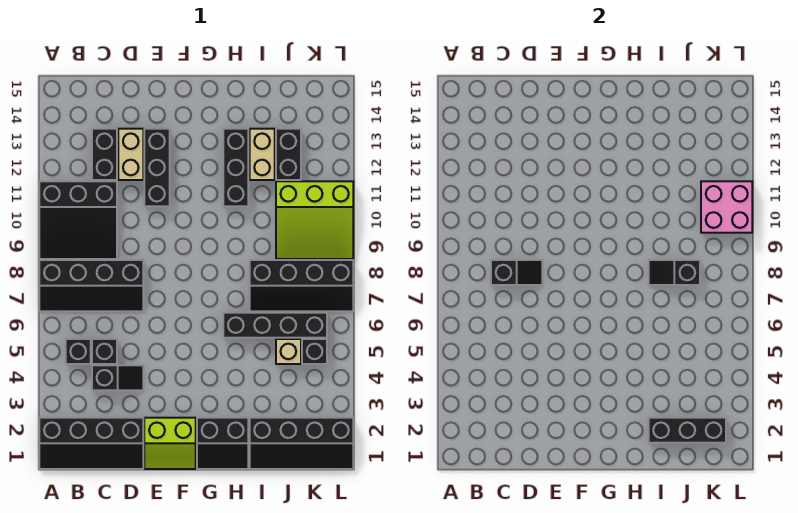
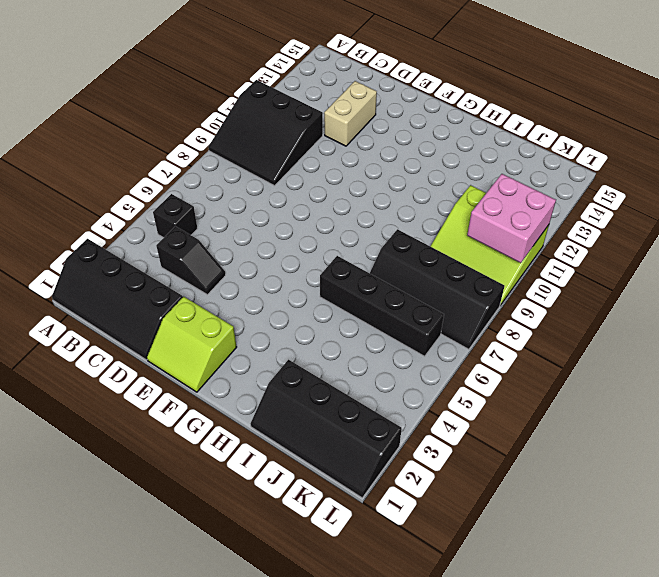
none -> black slope A7:D8 level 1 top 8
none -> black brick C5 level 1
none -> black brick C12:C13 level 1

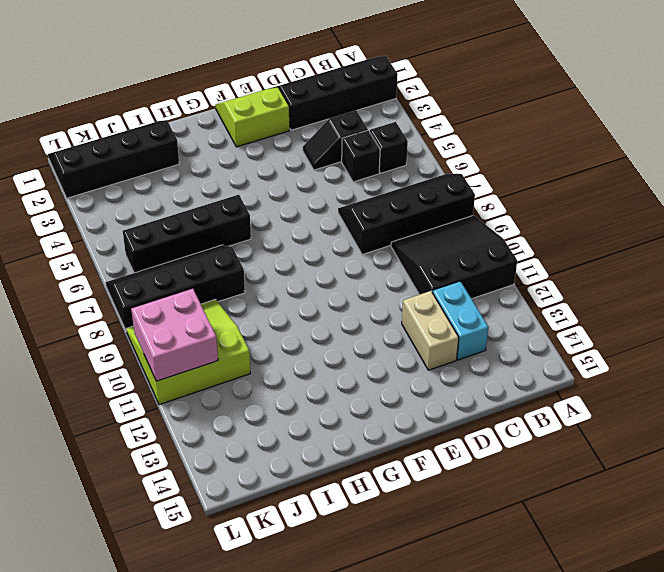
cyan brick C12:C13 level 1 -> black brick C12:C13 level 1
none -> black brick E11:E13 level 1
none -> black slope G1:H2 level 1 top 2
none -> black brick H11:H13 level 1

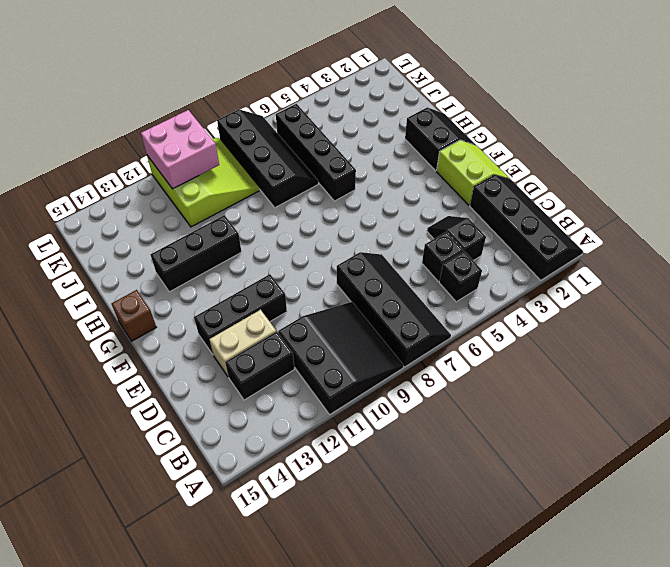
brown brick G15 level 1 -> none
none -> black slope I1:L2 level 1 top 2
none -> tan brick I12:I13 level 1
none -> tan brick J5 level 1

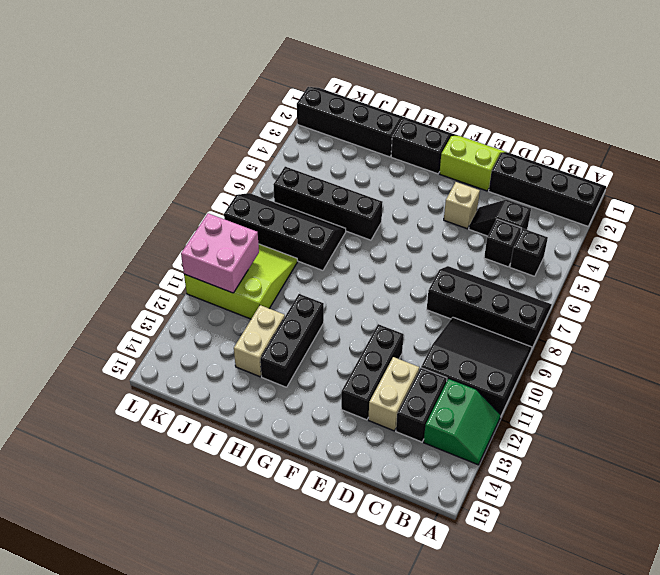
green slope A12:B13 level 1 top B -> none
tan brick E4 level 1 -> tan brick J5 level 1
none -> black brick J12:J13 level 1
none -> black brick K5 level 1
none -> black slope C8:D8 level 2 top C

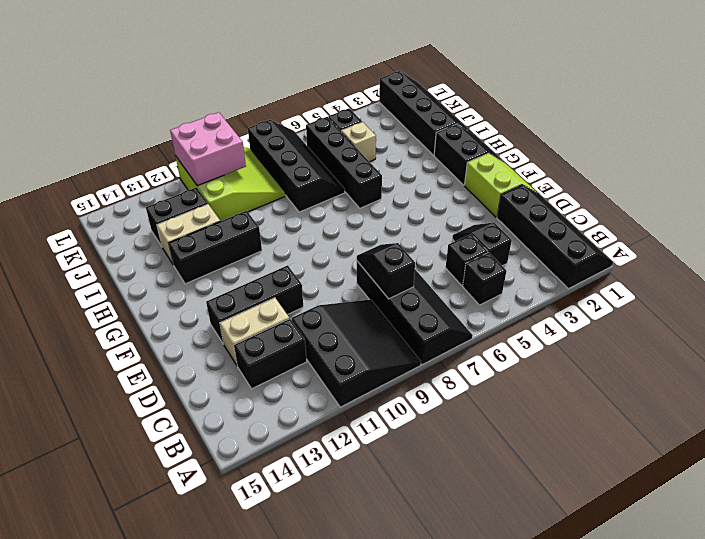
none -> black brick I2:K2 level 2
none -> black slope I8:J8 level 2 top J

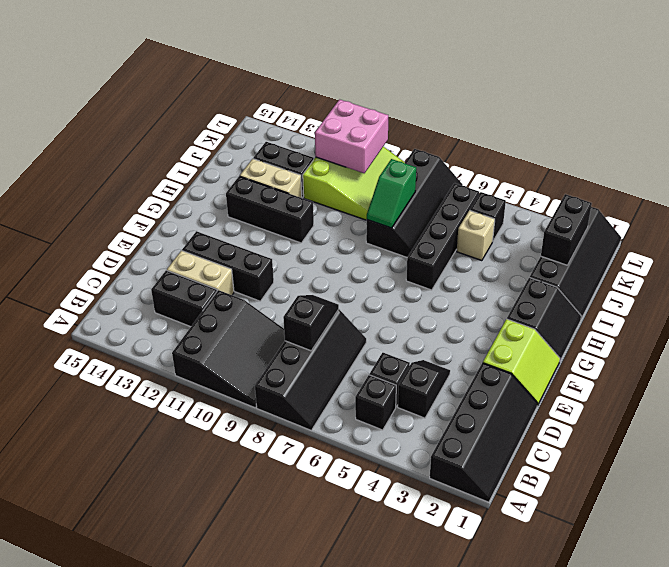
green slope I8:J8 level 2 top J -> black slope I8:J8 level 2 top J
black brick J2:K2 level 2 -> black brick I2:K2 level 2

